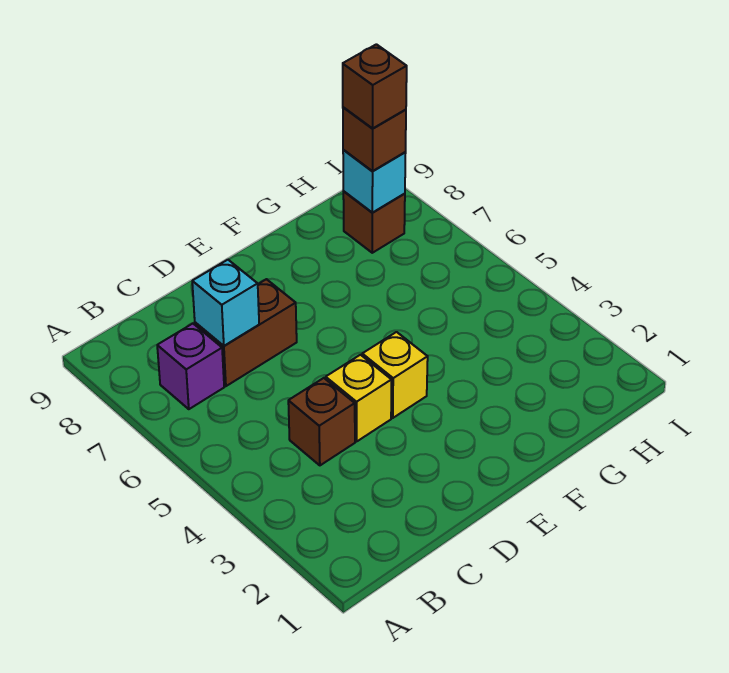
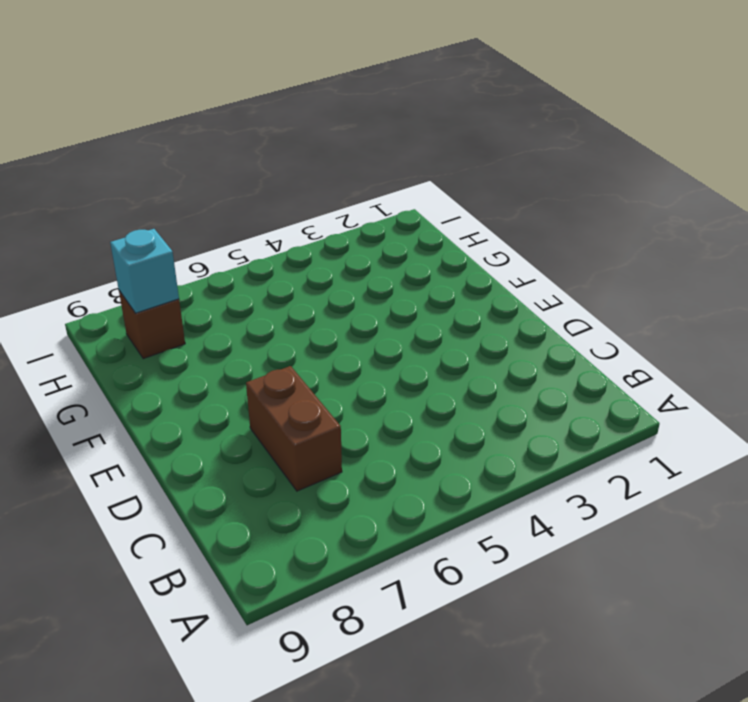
none -> purple brick B7 level 1
none -> brown brick C4 level 1

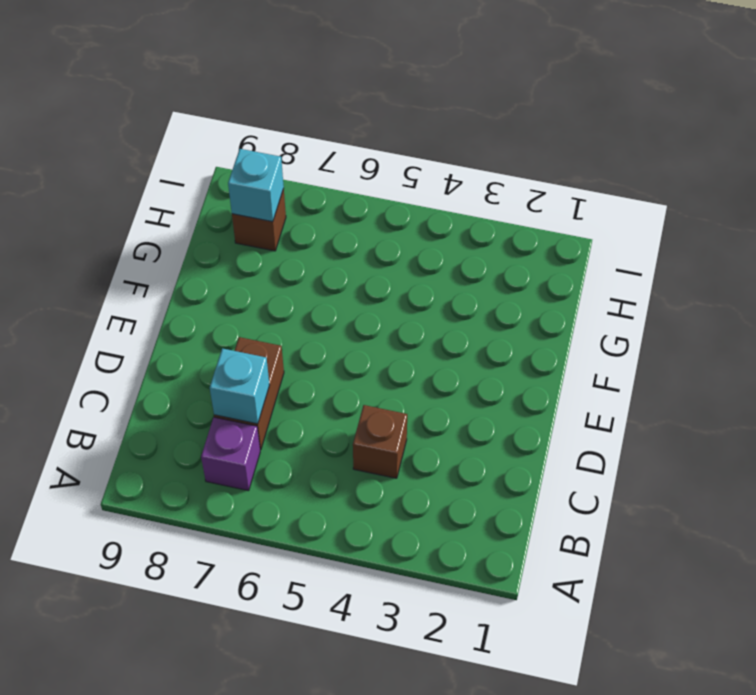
none -> yellow brick D4 level 1
none -> yellow brick E4 level 1

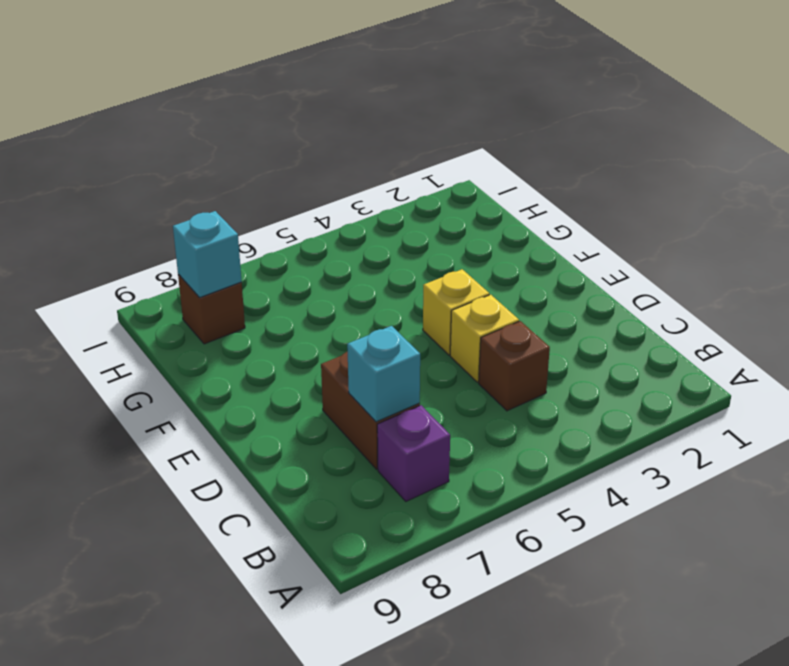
none -> brown brick H8 level 3
none -> brown brick H8 level 4

